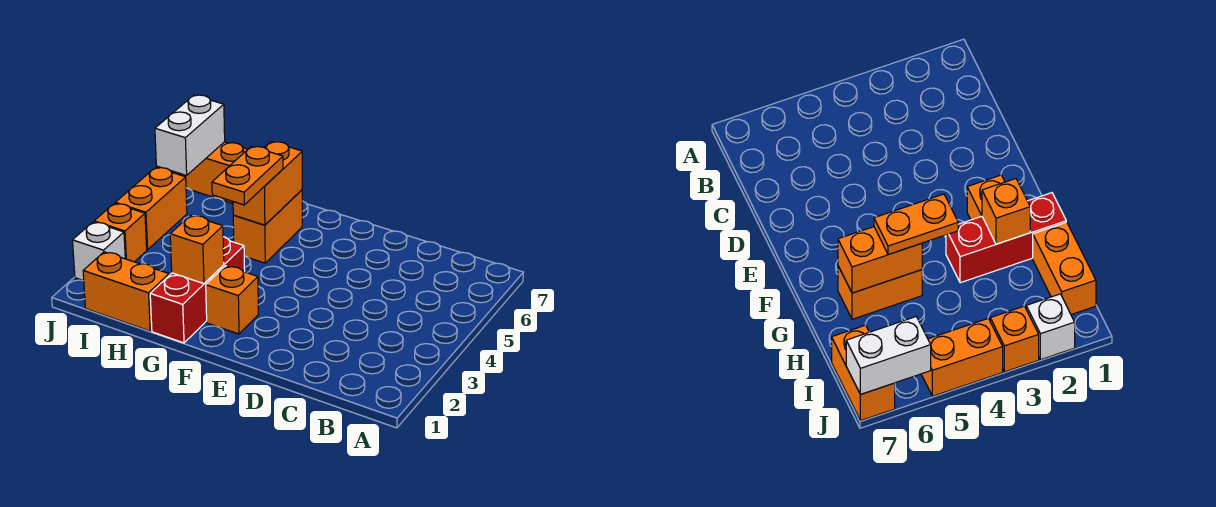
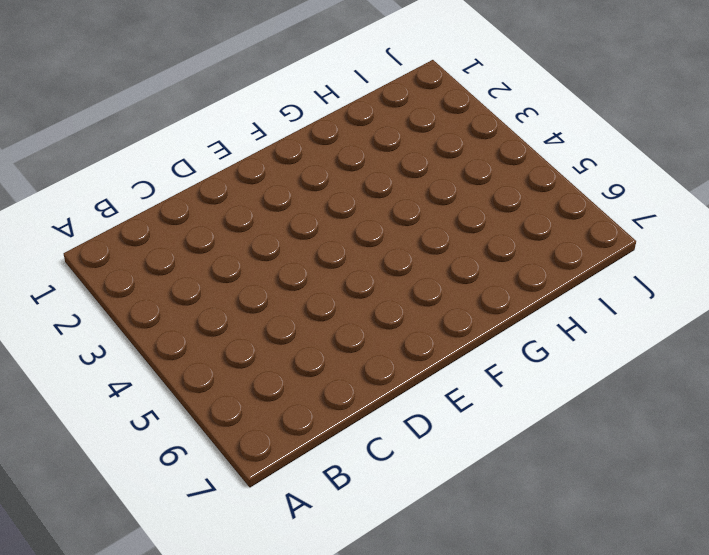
none -> orange brick F2 level 1
none -> red brick G1:G3 level 1
none -> orange brick G5:G6 level 1

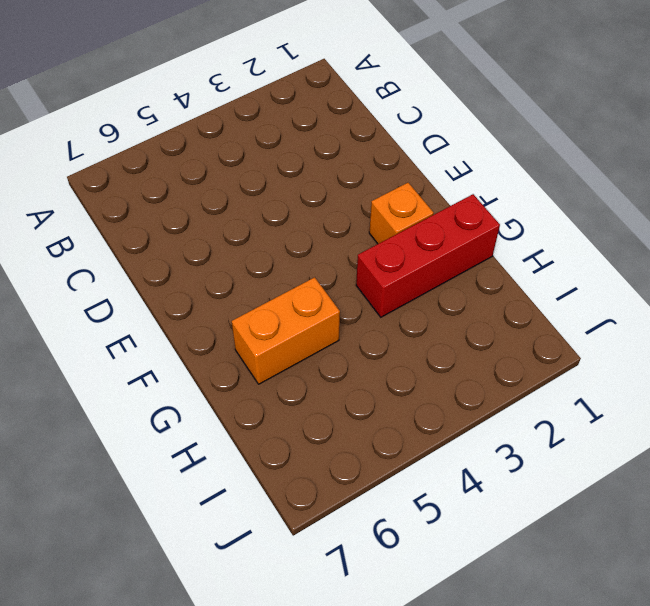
none -> orange brick H1:I1 level 1
none -> orange brick I7:J7 level 1
none -> white brick J2 level 1

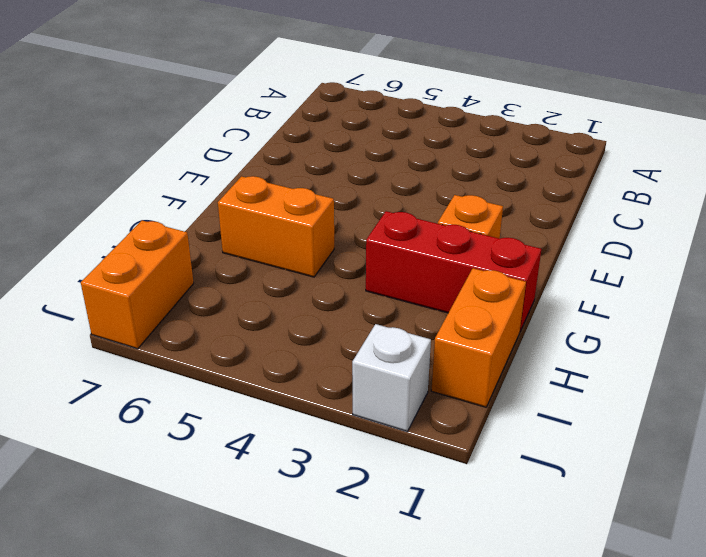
none -> orange brick J3 level 1
none -> orange brick J4:J5 level 1
none -> orange brick G2 level 2

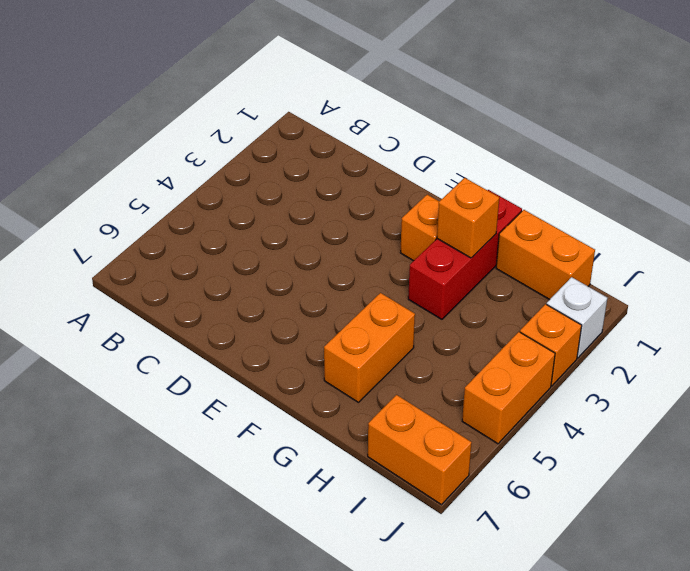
none -> orange brick G5:G6 level 2
none -> white brick J6:J7 level 2
none -> orange plate G4:G5 level 3

